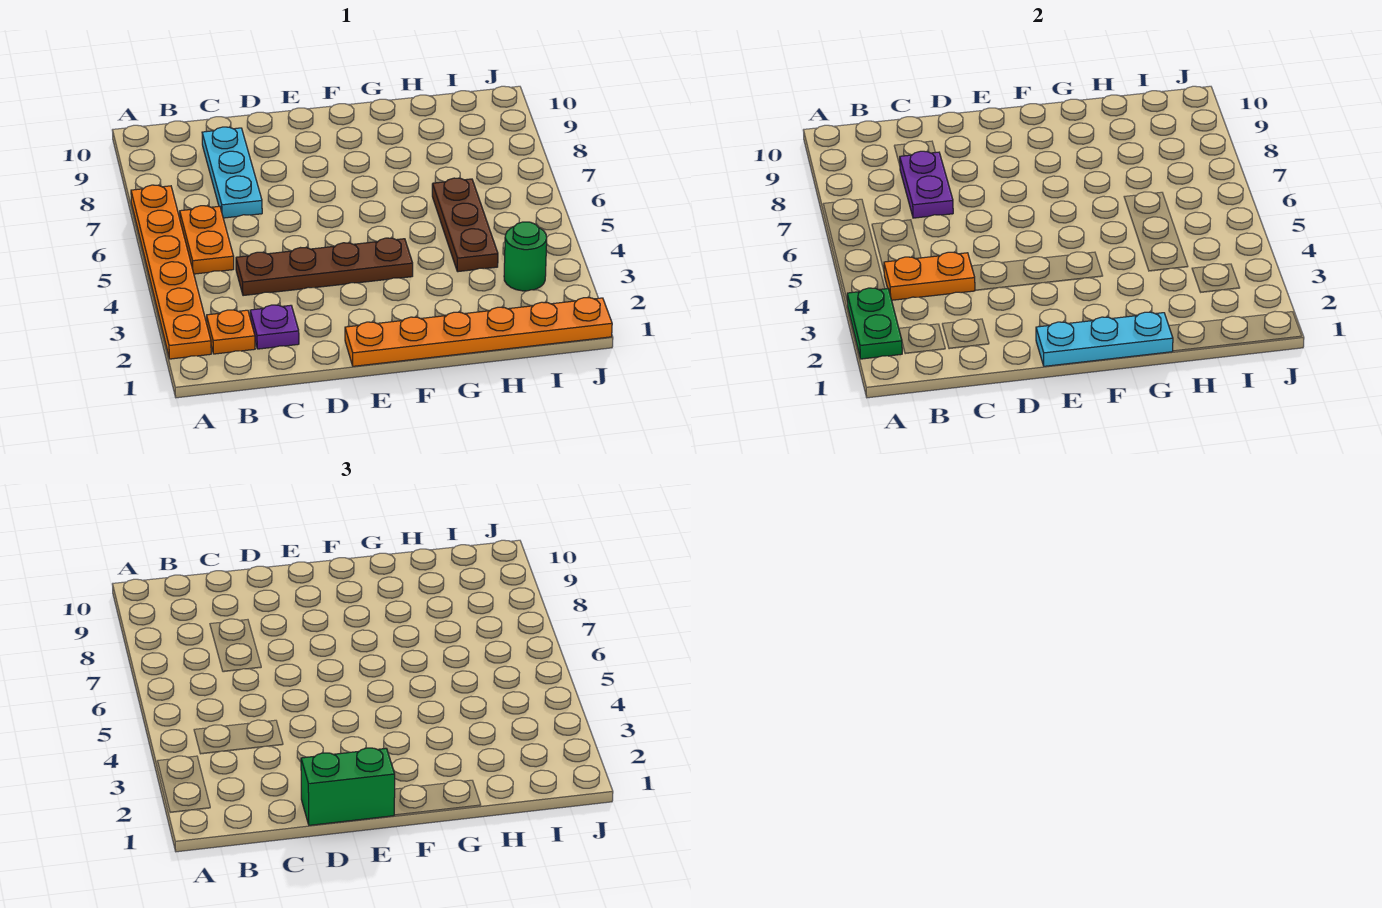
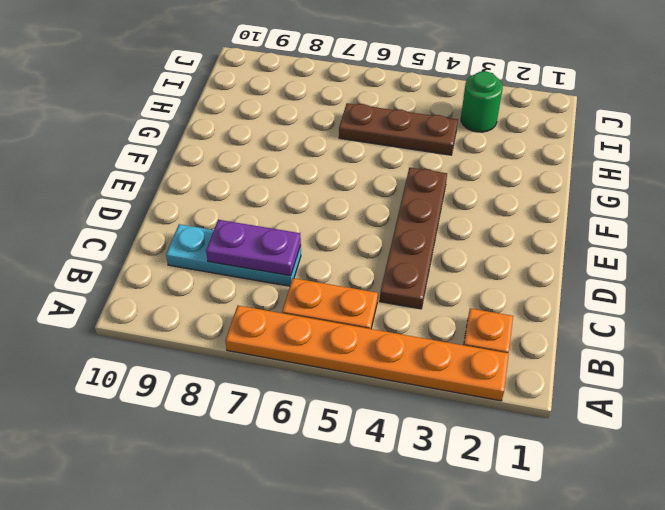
none -> purple plate C2 level 1
none -> orange plate E1:J1 level 1
none -> green plate A2:A3 level 2

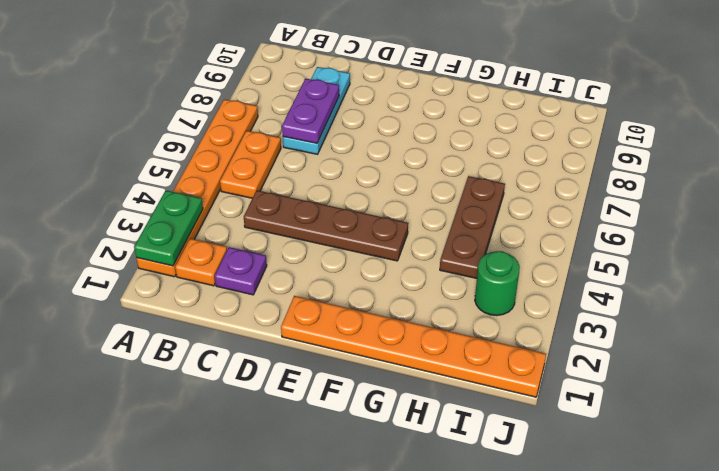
none -> orange plate B4:C4 level 2
none -> cyan plate E1:G1 level 2
none -> green brick D1:E1 level 3

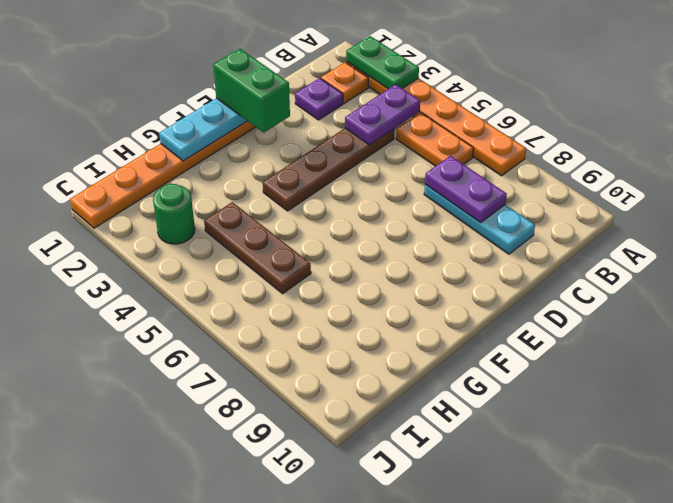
purple plate B4:C4 level 2 -> orange plate B4:C4 level 2
green brick E1:E2 level 3 -> green brick D1:E1 level 3

